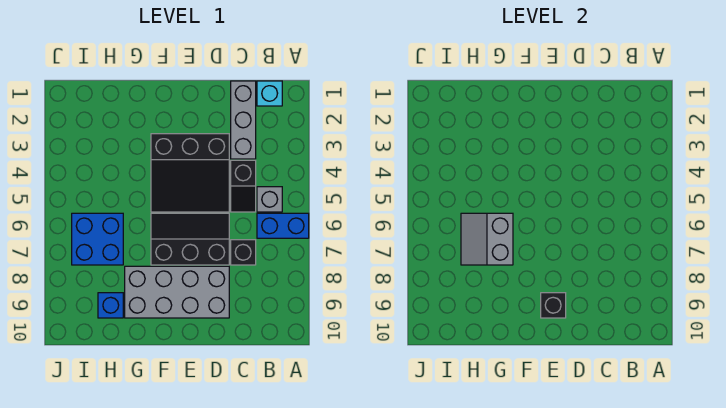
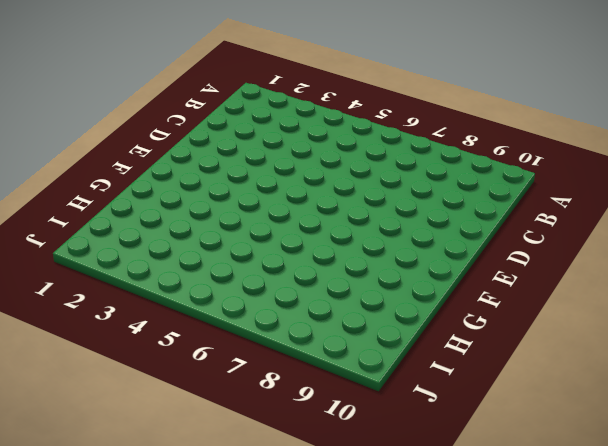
none -> blue brick A6:B6 level 1
none -> cyan brick B1 level 1
none -> grey brick B5 level 1

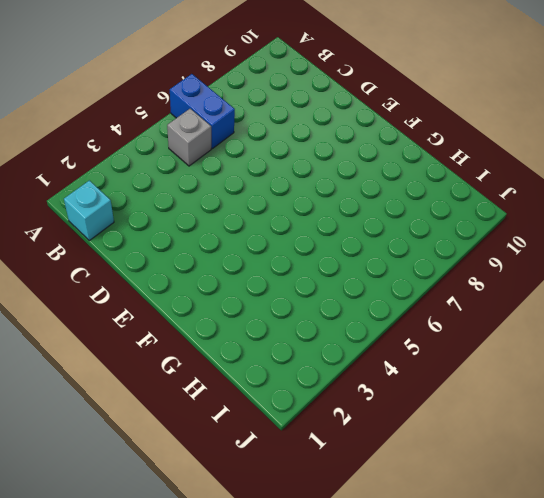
none -> grey brick C1:C3 level 1
none -> black slope C4:C5 level 1 top 4
none -> black brick C7 level 1

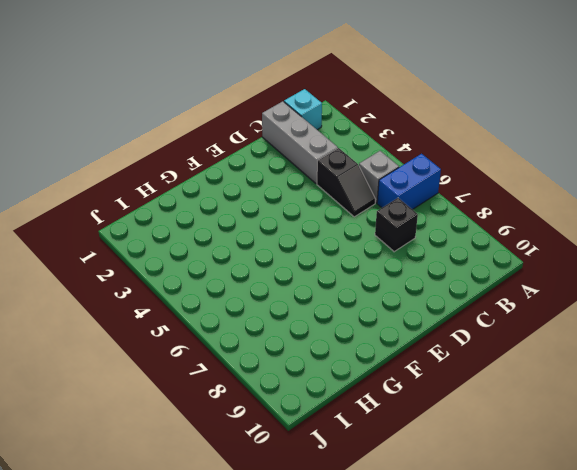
none -> black slope D3:F5 level 1 top 3
none -> black slope D6:F7 level 1 top 7
none -> grey brick D8:G9 level 1

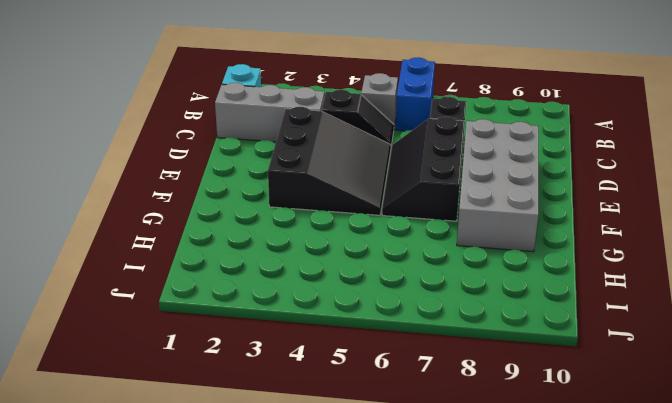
none -> blue brick H6:I7 level 1
none -> blue brick H9 level 1
none -> black brick E9 level 2

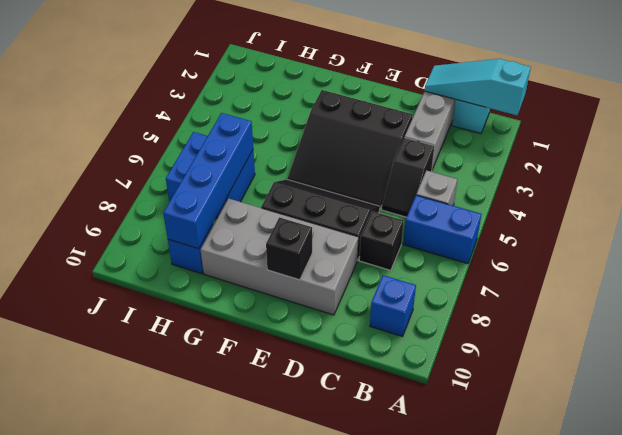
cyan slope A1:C1 level 2 top A -> none
blue brick B9 level 1 -> none
blue brick H6:H9 level 2 -> grey slope G6:H7 level 2 top G

